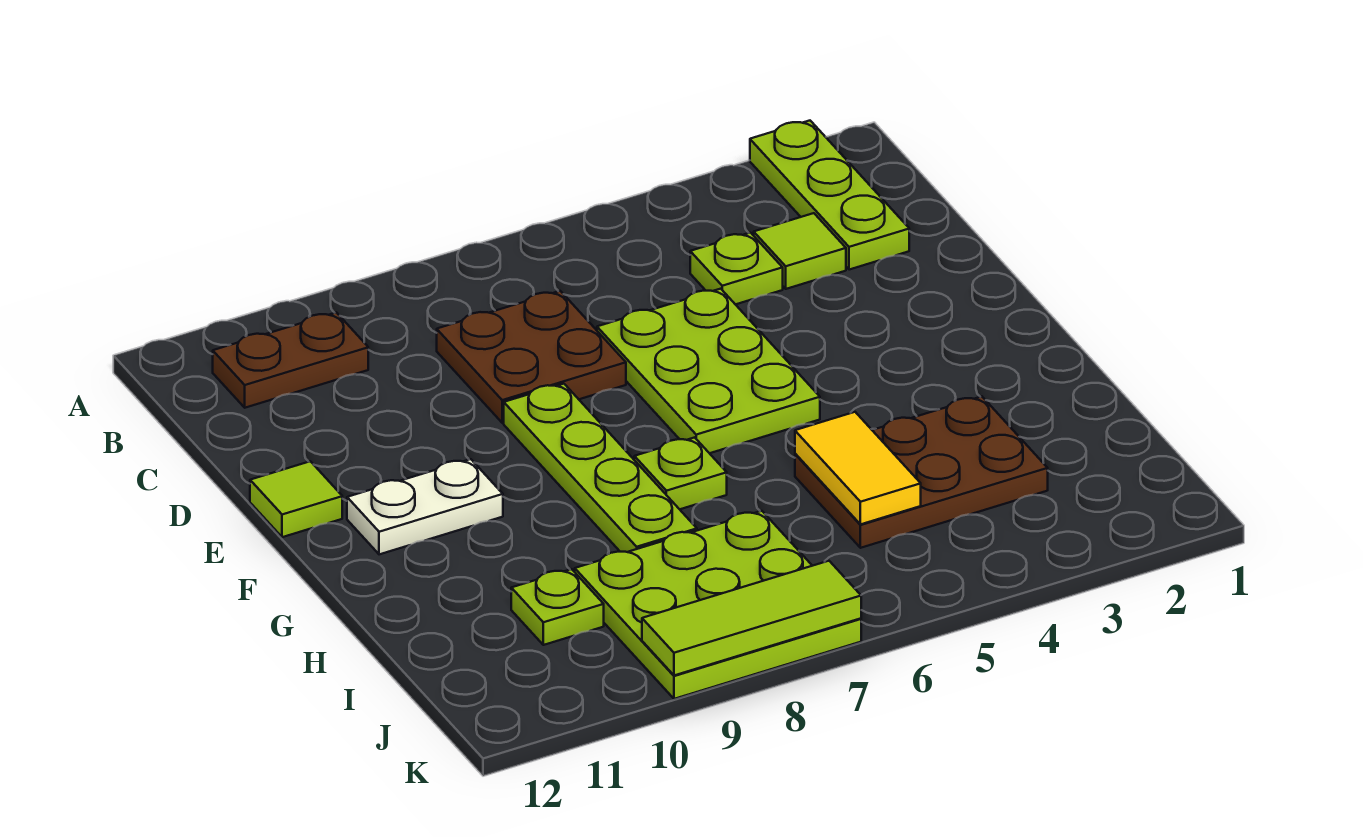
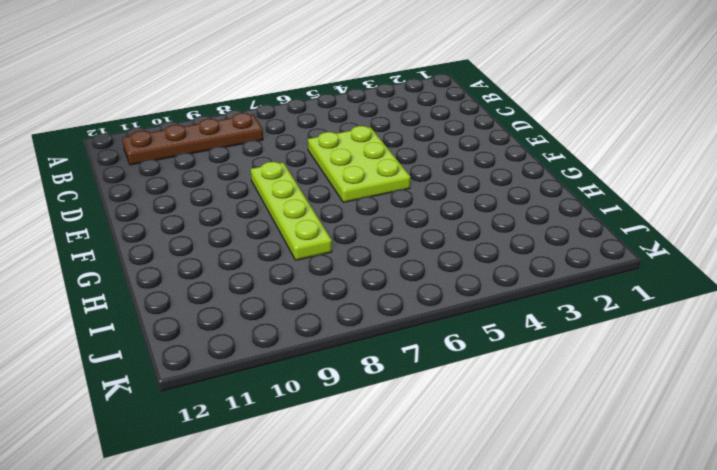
brown plate B8:B11 level 1 -> brown plate B10:B11 level 1
none -> lime plate A2:C2 level 1
none -> lime tile C3 level 1
none -> lime plate C4 level 1

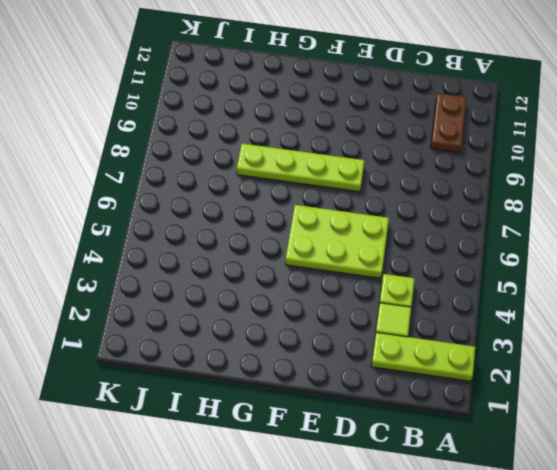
none -> brown plate C7:D8 level 1
none -> lime tile E12 level 1
none -> white plate F10:F11 level 1

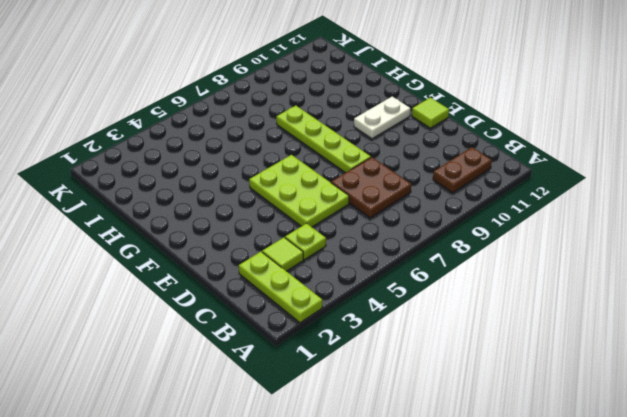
none -> lime plate G7 level 1
none -> brown plate H3:I5 level 1
none -> lime plate I7:K9 level 1

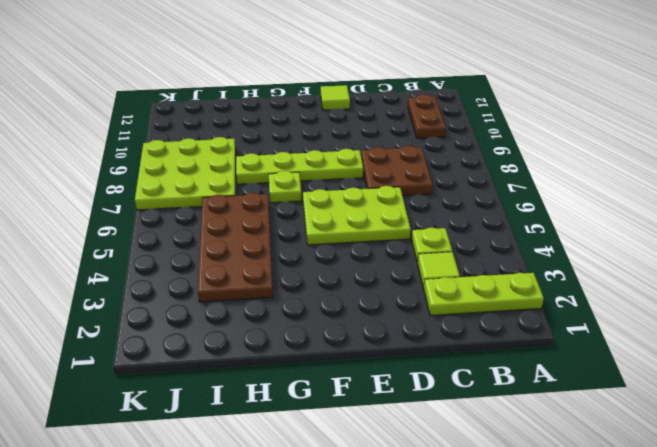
brown plate H3:I6 level 1 -> brown plate H3:I5 level 1
none -> white plate F10:F11 level 1
none -> lime plate I10 level 1
none -> yellow tile H5:I5 level 2

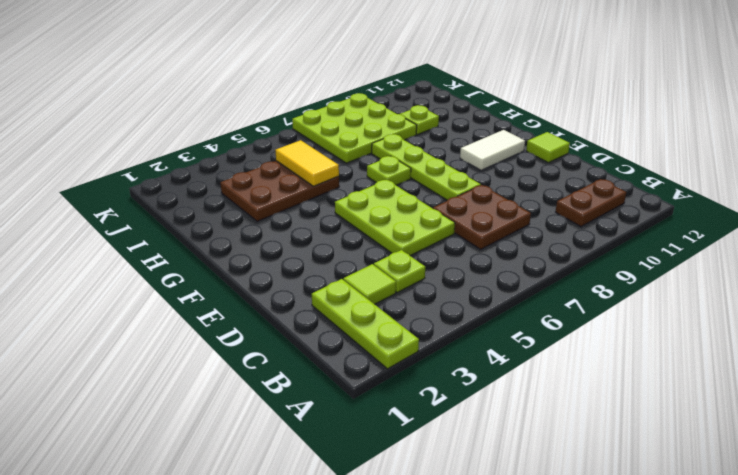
white tile F10:F11 level 1 -> white plate F10:F11 level 1
none -> lime tile K7:K9 level 2

